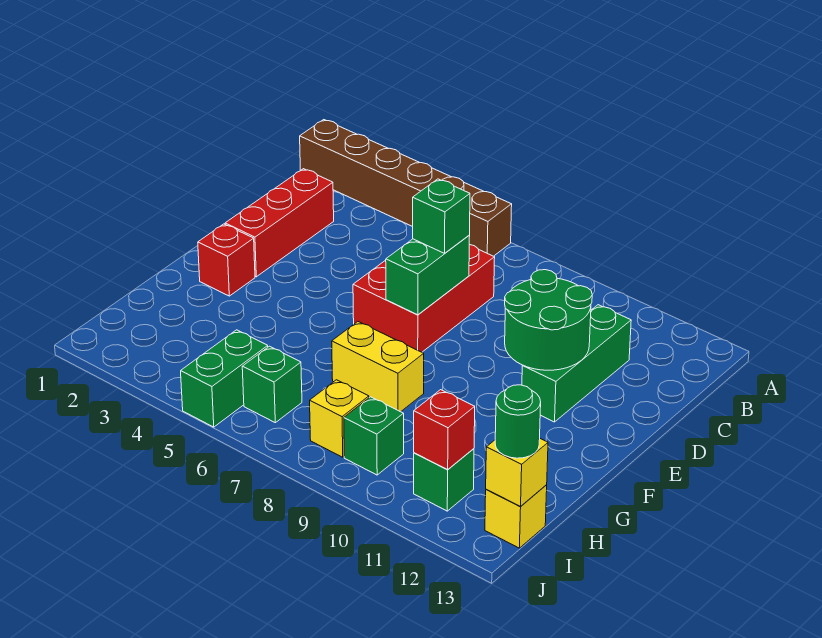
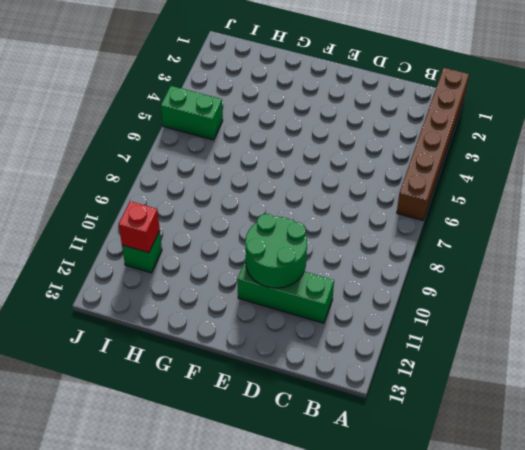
none -> red brick C2:E2 level 1
none -> red brick C6:E7 level 1
none -> red brick F2 level 1

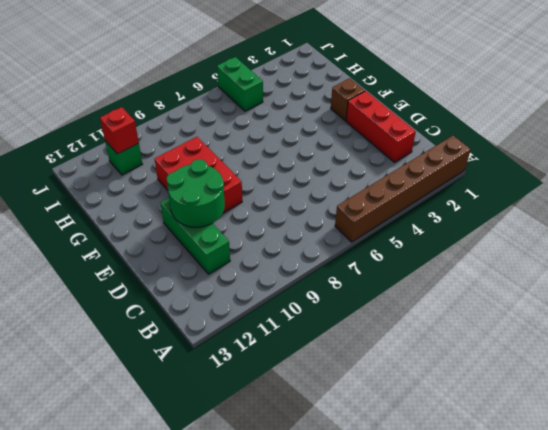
red brick E9:G10 level 1 -> red brick C6:E7 level 1
brown brick F2 level 1 -> red brick F2 level 1
none -> yellow brick G7:G8 level 1
none -> green brick I6 level 1
none -> yellow brick I8 level 1

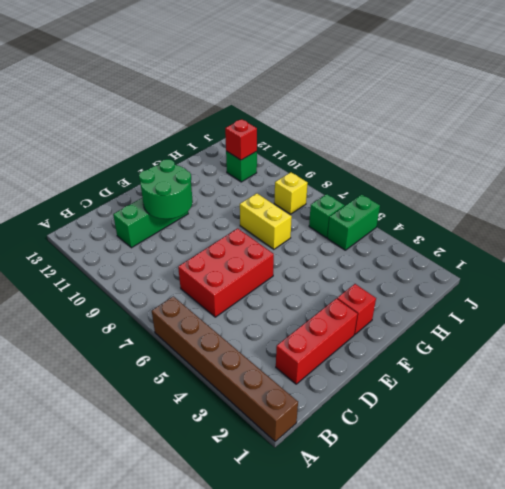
none -> green brick I9 level 1
none -> yellow brick I13 level 1
none -> green brick D7:E7 level 2

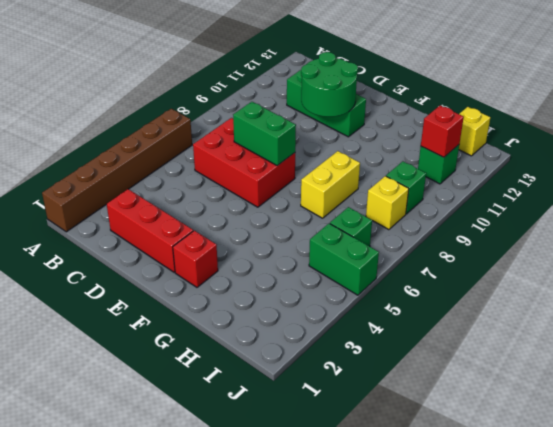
none -> yellow brick I13 level 2
none -> green brick D7 level 3
none -> green round brick I13 level 3

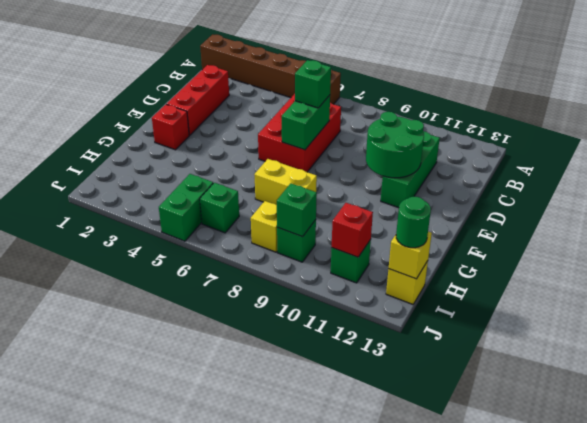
green brick I9 level 2 -> none

